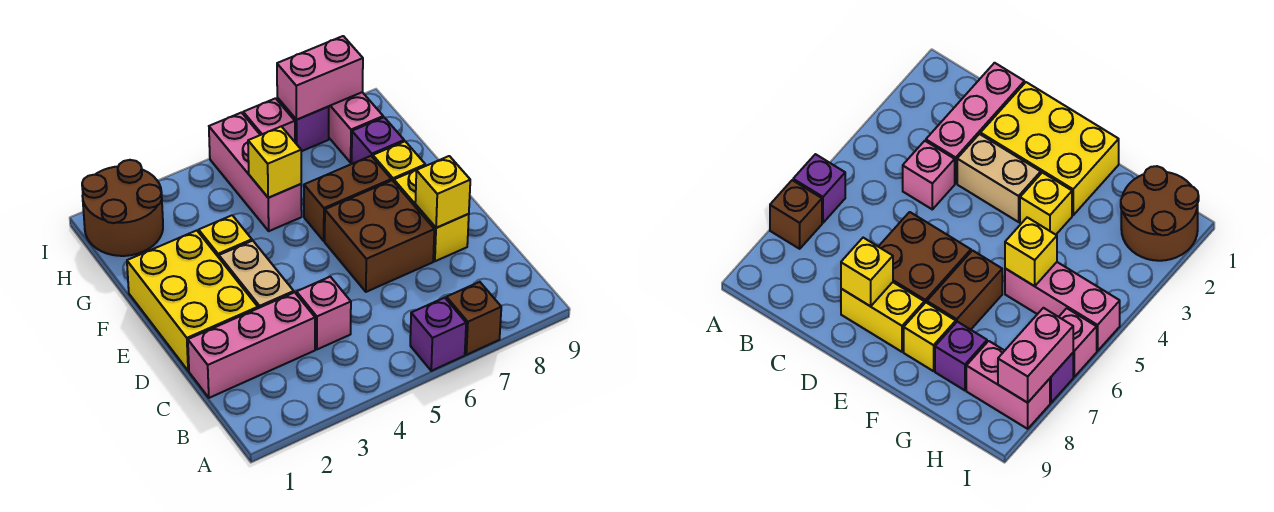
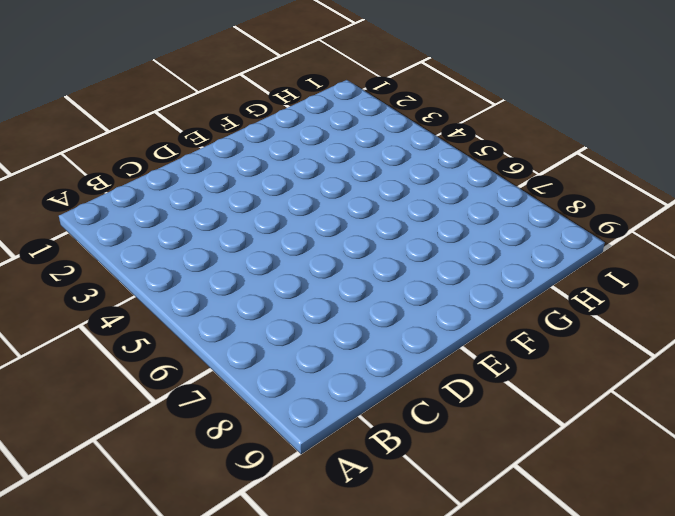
none -> purple brick A6 level 1
none -> brown brick A7 level 1
none -> pink brick C1:C3 level 1

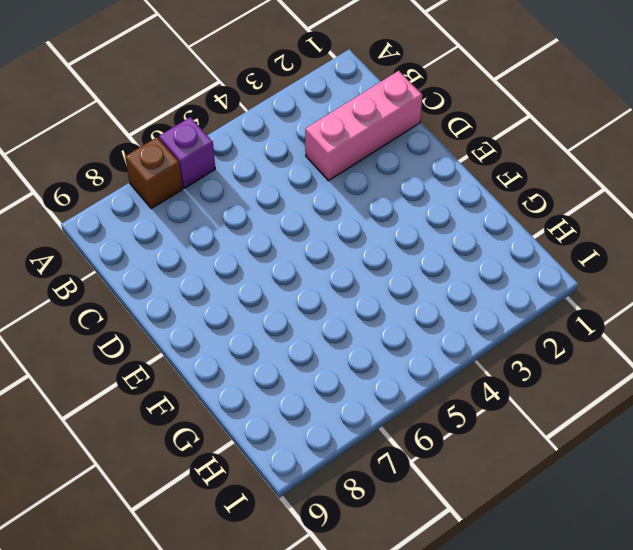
none -> pink brick C4 level 1
none -> yellow brick D1:F2 level 1
none -> tan brick D3:E3 level 1

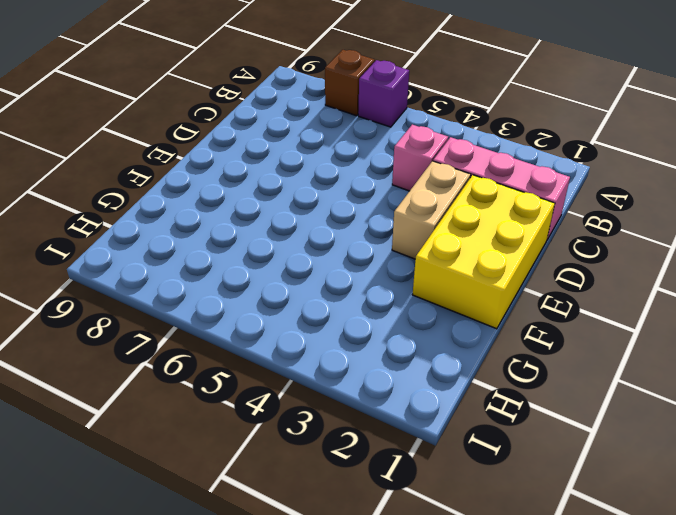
none -> brown brick D6:E7 level 1
none -> yellow brick D8:E8 level 1
none -> yellow brick F3 level 1

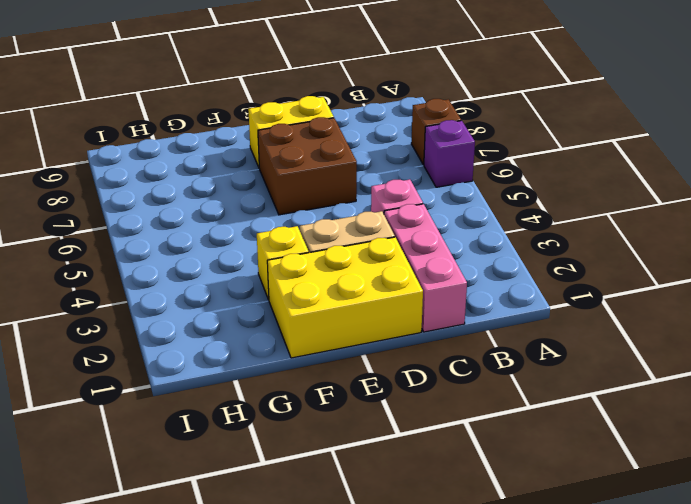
none -> brown brick F6:F7 level 1
none -> yellow brick F8 level 1
none -> pink brick G5:I5 level 1

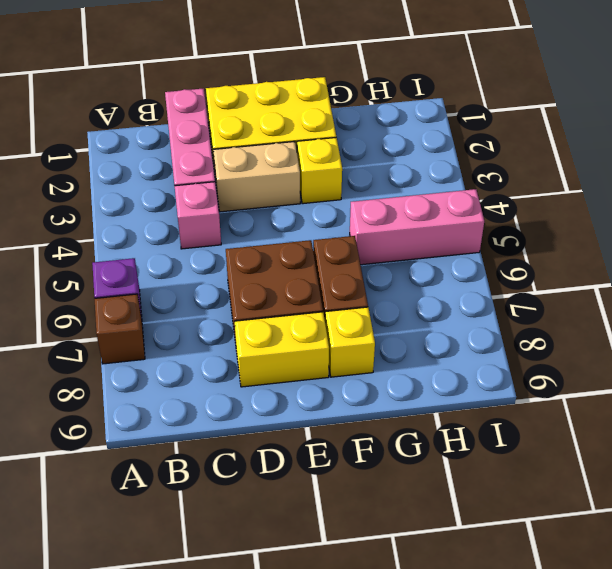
none -> purple brick G8 level 1
none -> brown round brick H1:I2 level 1
none -> pink brick H8:I8 level 1

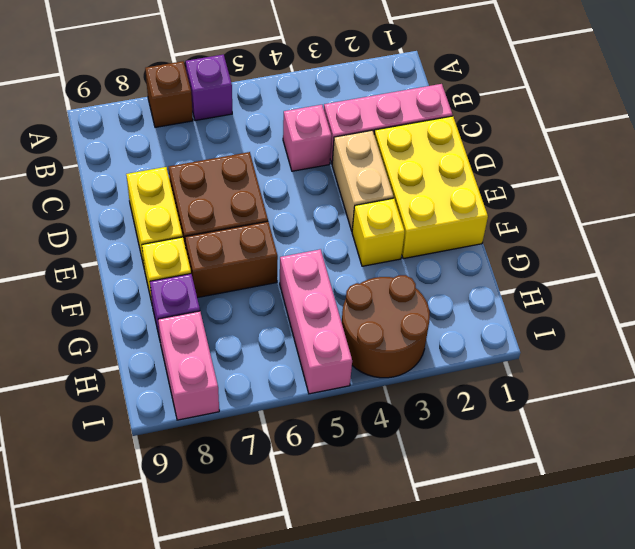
brown round brick H3:I4 level 1 -> brown round brick H1:I2 level 1
none -> pink brick I6 level 1
none -> purple brick I7 level 1
none -> yellow brick D8 level 2

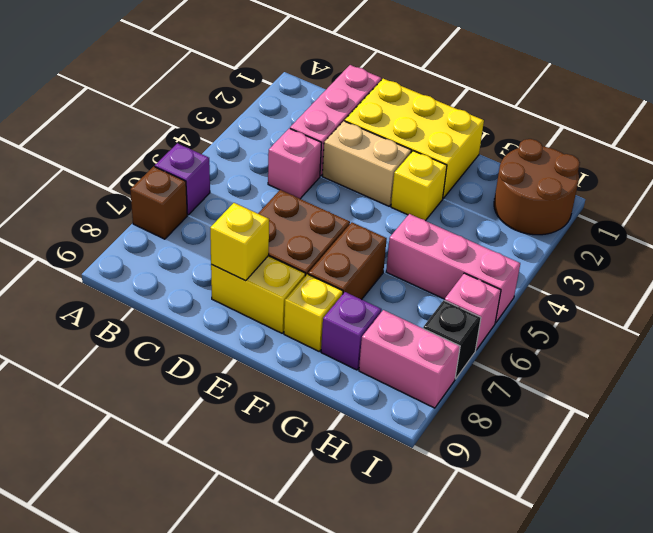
black brick I7 level 1 -> purple brick I7 level 1
none -> yellow brick G5 level 2
none -> pink brick I7:I8 level 2

